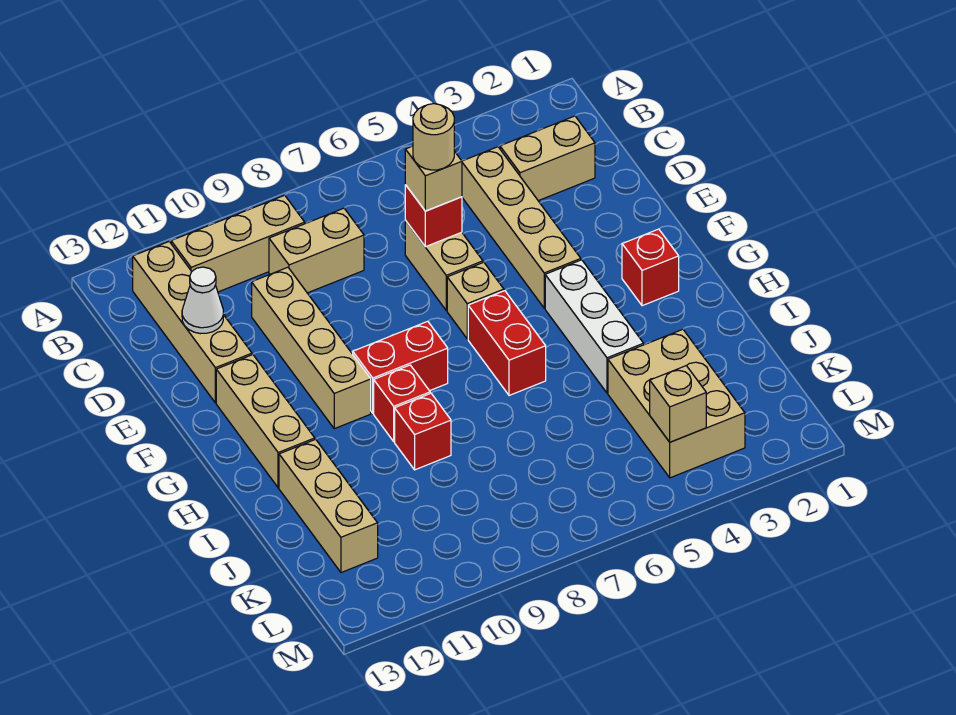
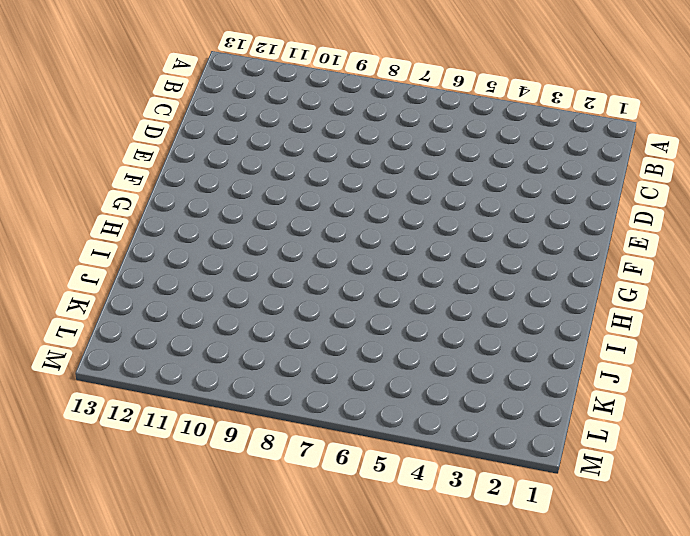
none -> tan brick B9:B11 level 1
none -> tan brick B12:E12 level 1
none -> tan brick C2:C3 level 1

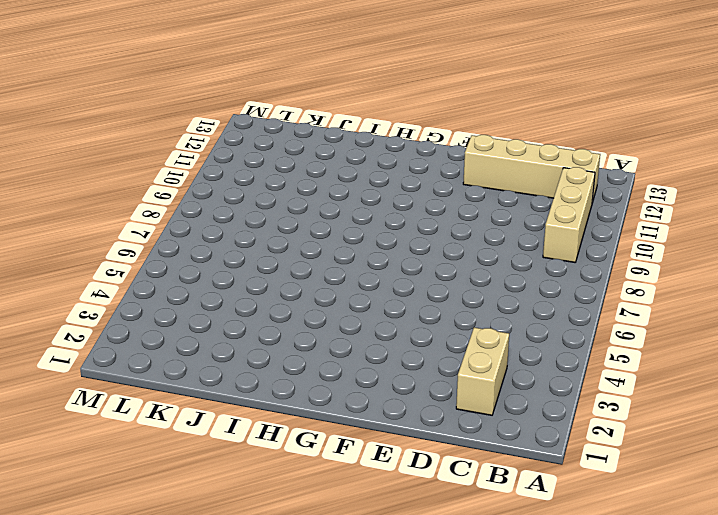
none -> tan brick C4:F4 level 1
none -> tan brick C8:C9 level 1
none -> tan brick D6:E6 level 1

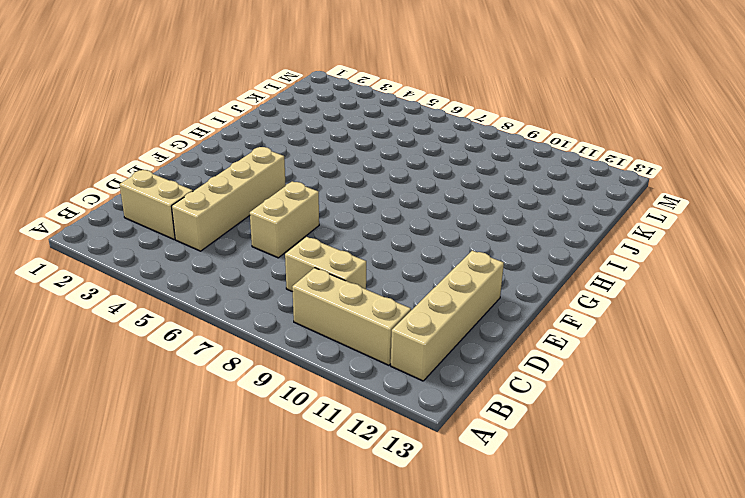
none -> tan brick D10:G10 level 1
none -> tan brick F6 level 1
none -> tan brick F12:H12 level 1

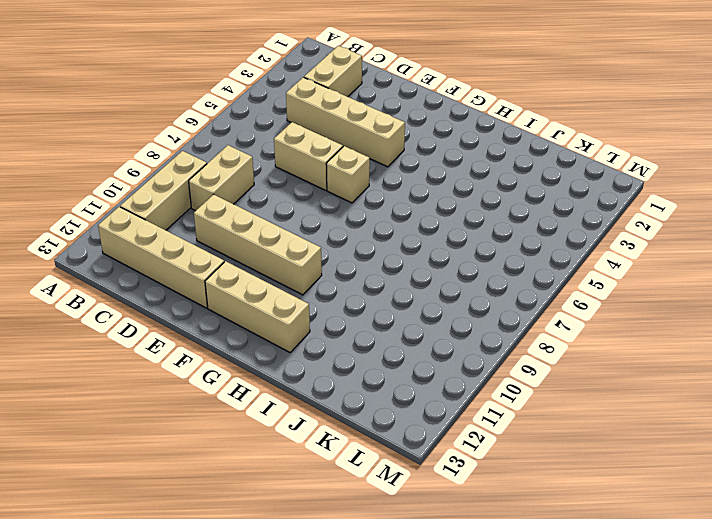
none -> red brick G2 level 1
none -> white brick G4:I4 level 1
none -> red brick G6:H6 level 1

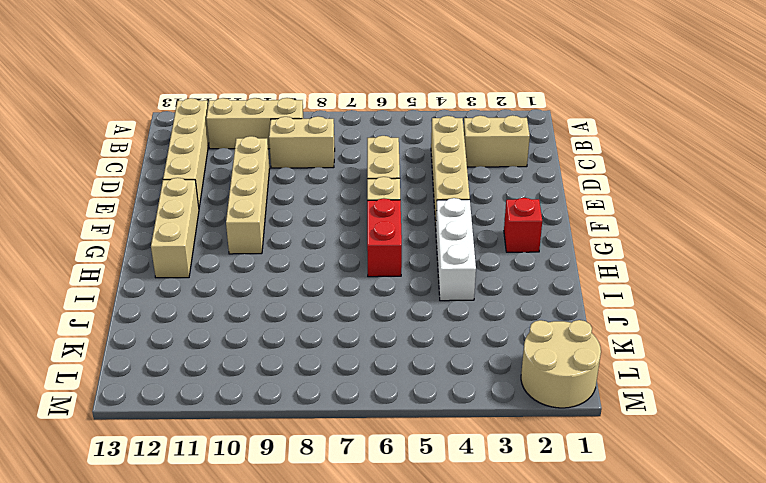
tan round brick L1:M2 level 1 -> none
none -> red brick G8:G9 level 1
none -> red brick H9 level 1
none -> red brick I9 level 1

